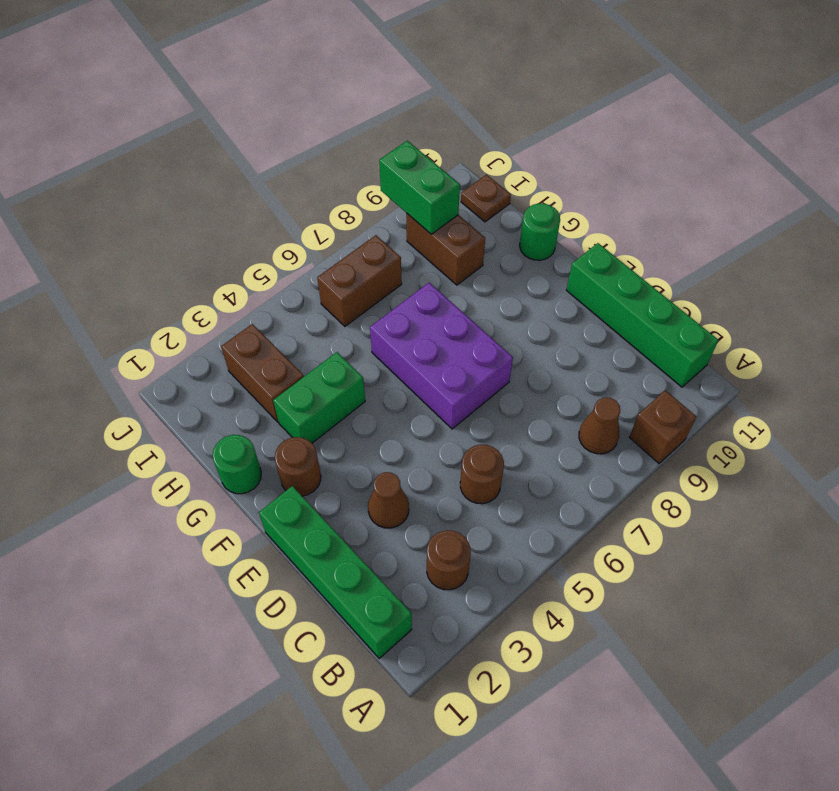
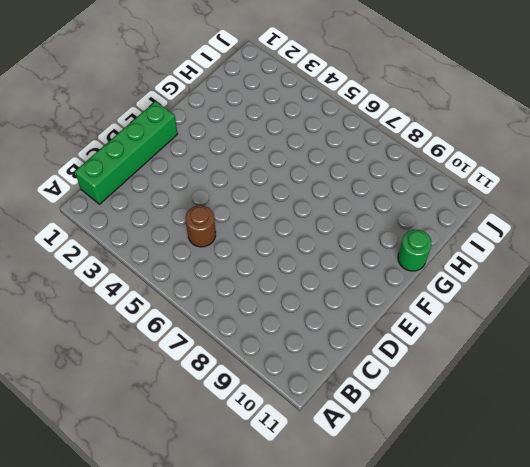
none -> brown brick A9 level 1
none -> brown round brick B3 level 1
none -> brown cone B8 level 1

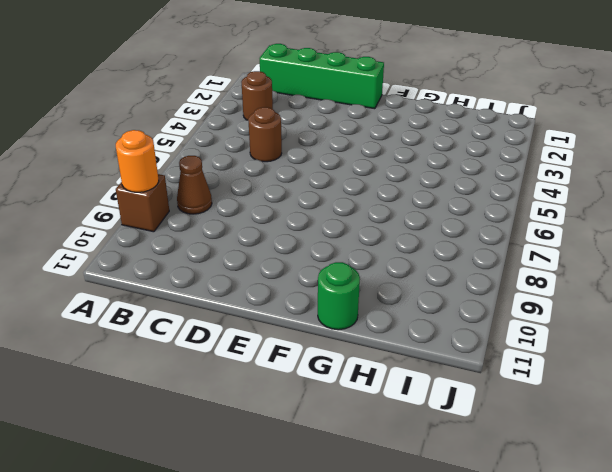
orange round brick A9 level 2 -> none
none -> green brick B11:E11 level 1
none -> brown cone D3 level 1
none -> purple brick E6:G7 level 1

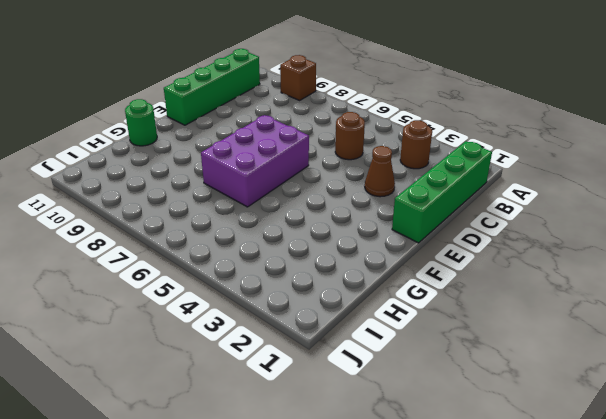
none -> brown cone B8 level 1
none -> brown round brick F2 level 1
none -> green round brick G1 level 1

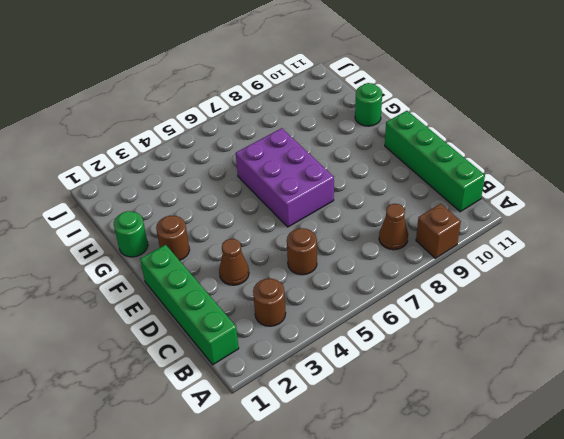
none -> green brick G3:G4 level 1
none -> brown brick H3:I3 level 1
none -> brown brick H9:I9 level 1

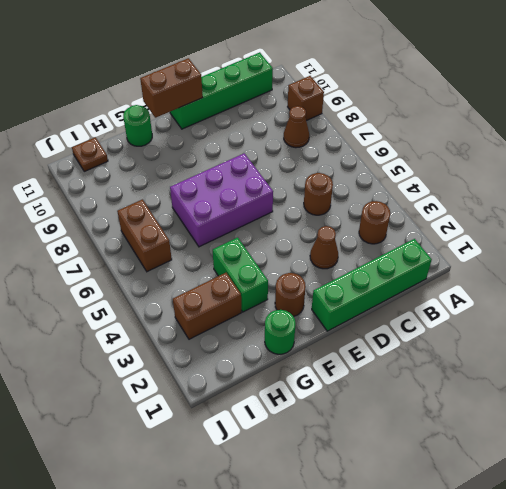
brown brick E11:F11 level 2 -> brown brick H9:I9 level 1
none -> green brick I9:J9 level 2

